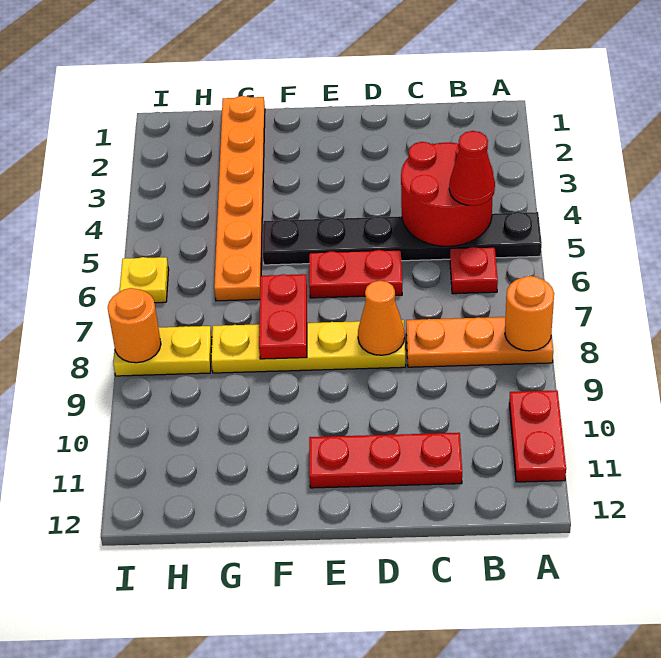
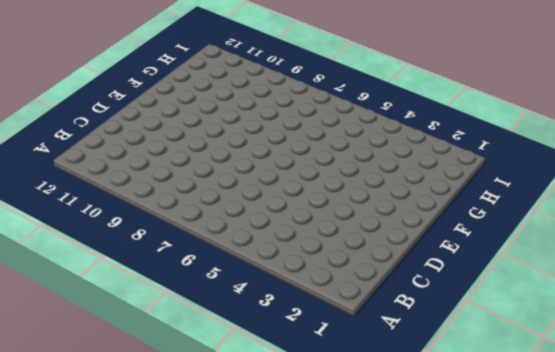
none -> black plate A5:F5 level 1
none -> orange plate A8:C8 level 1
none -> red plate A10:A11 level 1

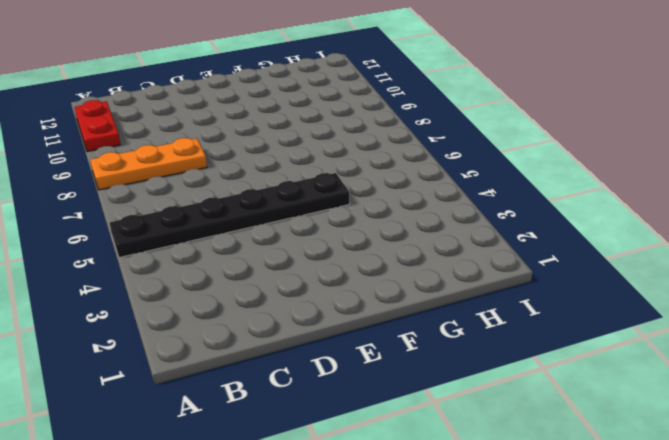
none -> red plate B6 level 1
none -> red plate C11:E11 level 1
none -> red plate D6:E6 level 1

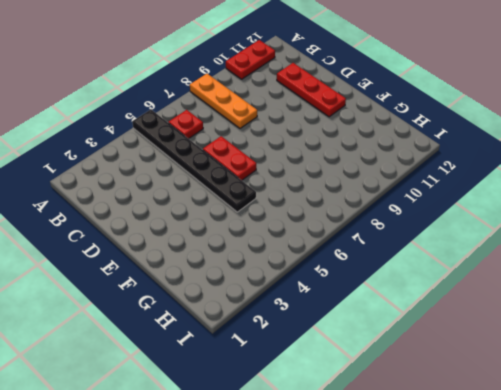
none -> yellow plate D8:G8 level 1
none -> orange plate G1:G6 level 1
none -> yellow plate H8:I8 level 1

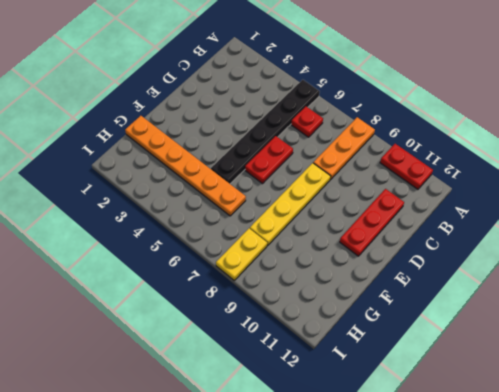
none -> yellow plate I6 level 1
none -> orange round brick A8 level 2
none -> red round brick B4:C5 level 2

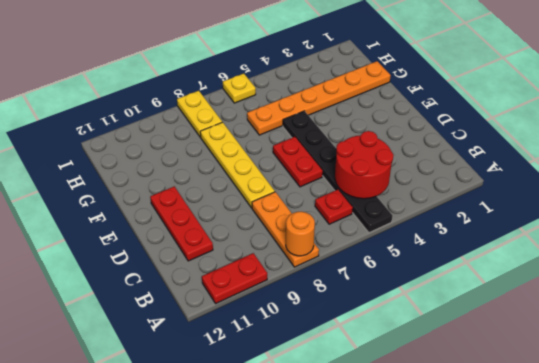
none -> orange cone D8 level 2
none -> red plate F7:F8 level 2
none -> orange round brick I8 level 2

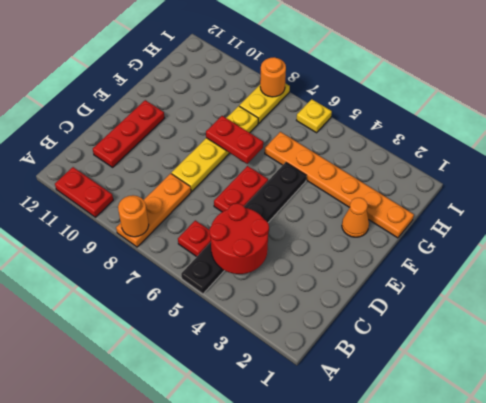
orange cone F2 level 1 -> orange cone D8 level 2
none -> red cone B5 level 3

